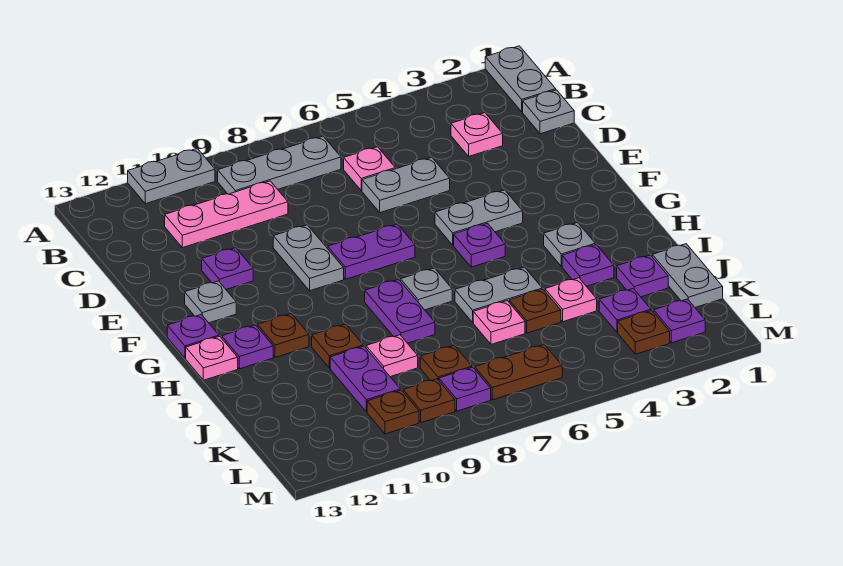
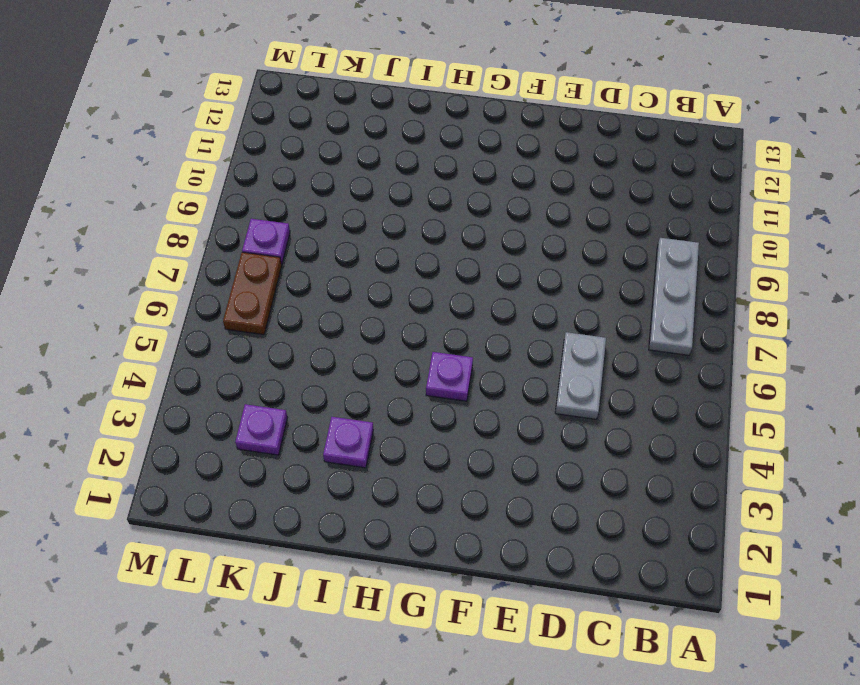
none -> grey plate A1:B1 level 1
none -> grey plate A10:A11 level 1
none -> grey plate C1 level 1
none -> pink plate C3 level 1

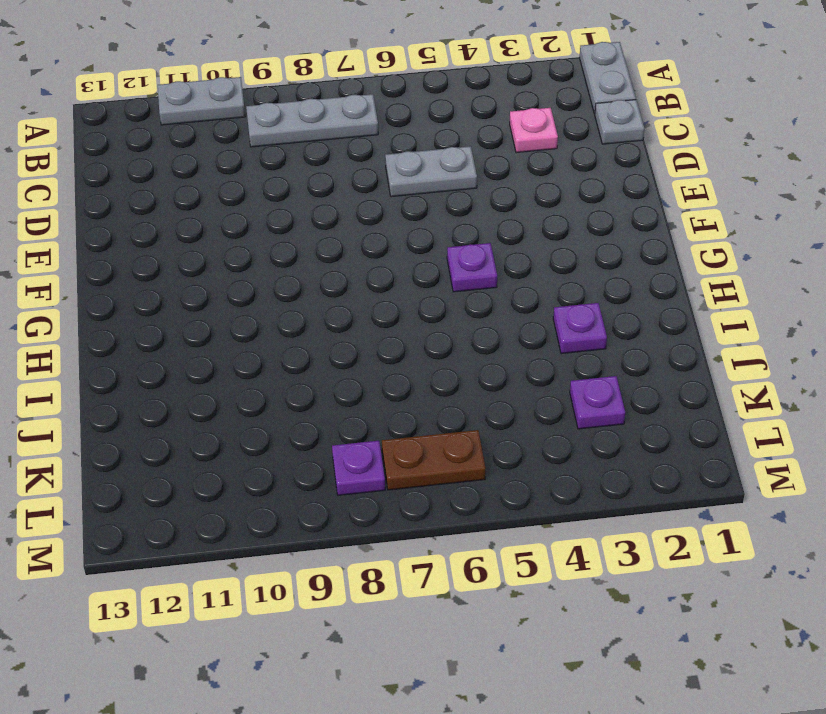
none -> pink plate C6 level 1
none -> pink plate C9:C11 level 1
none -> grey plate E9:F9 level 1
none -> purple plate E11 level 1

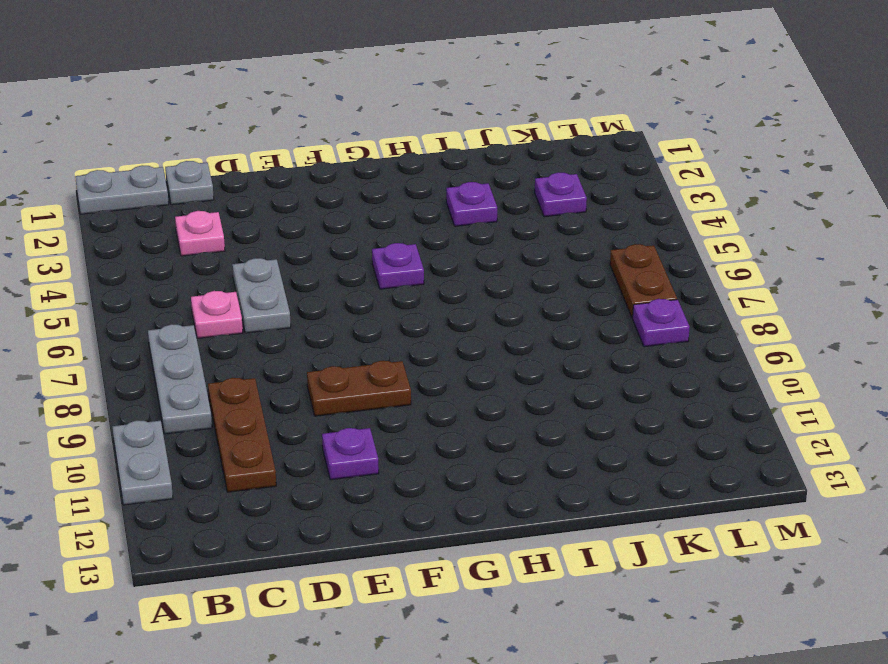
brown plate C9:C11 level 1 -> pink plate C9:C11 level 1
brown plate E9:F9 level 1 -> grey plate E9:F9 level 1
none -> grey plate F4:F5 level 1
none -> purple plate F7:F8 level 1
none -> grey plate F12 level 1
none -> purple plate G13 level 1

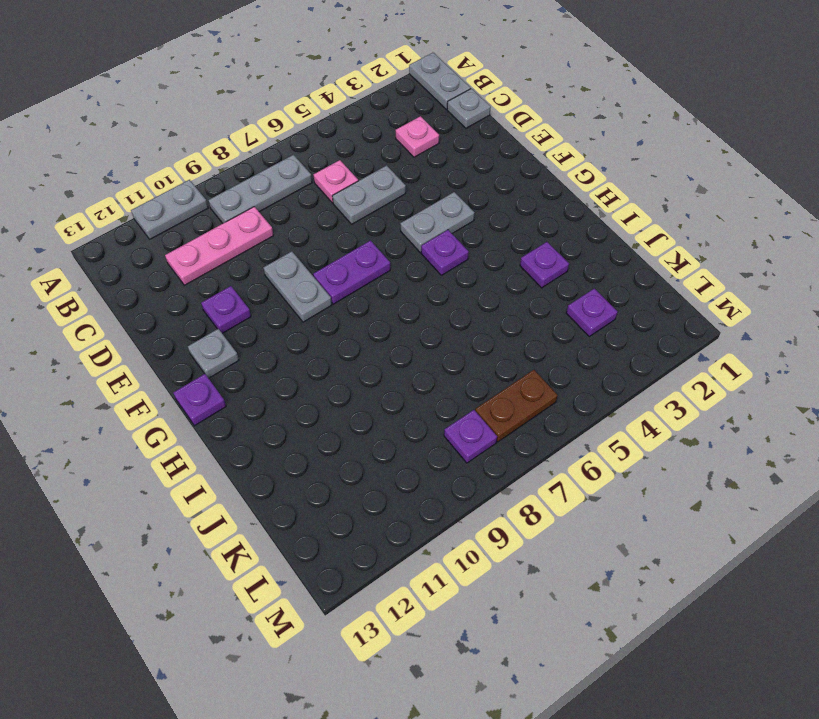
none -> grey plate H3 level 1
none -> grey plate H7 level 1
none -> purple plate H8:I8 level 1
none -> brown plate H11 level 1

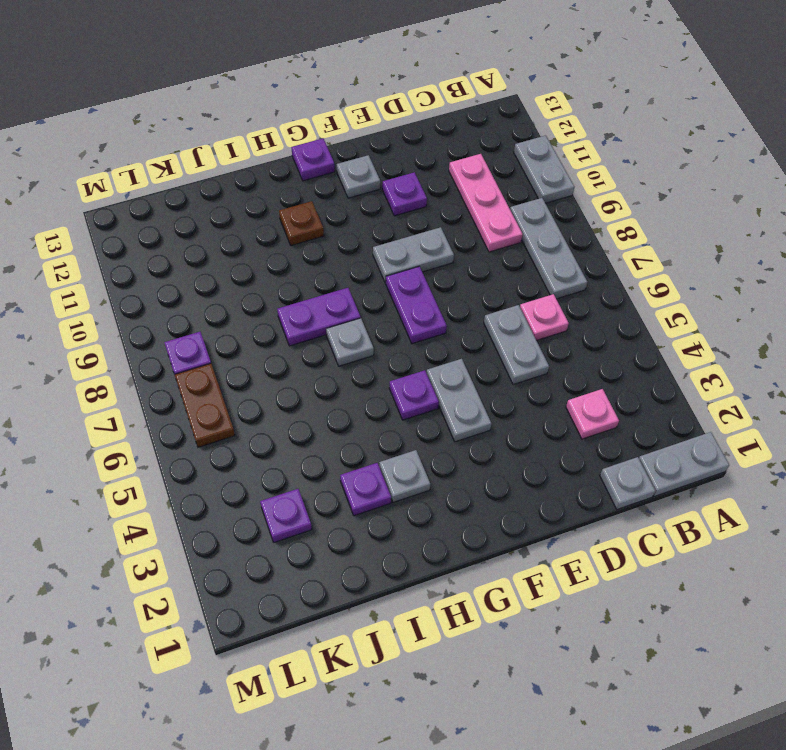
none -> purple plate H12 level 1
none -> pink plate H13 level 1
none -> grey plate I5:I6 level 1
none -> brown plate I10 level 1

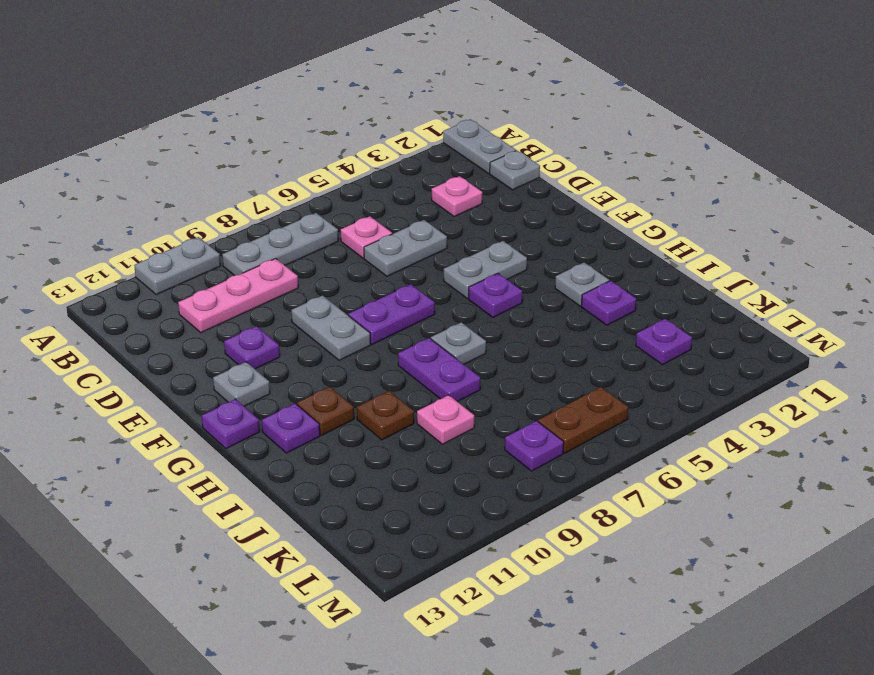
none -> pink plate H13 level 1
none -> grey plate I5:I6 level 1
none -> grey plate J1:K1 level 1
none -> purple plate J2 level 1

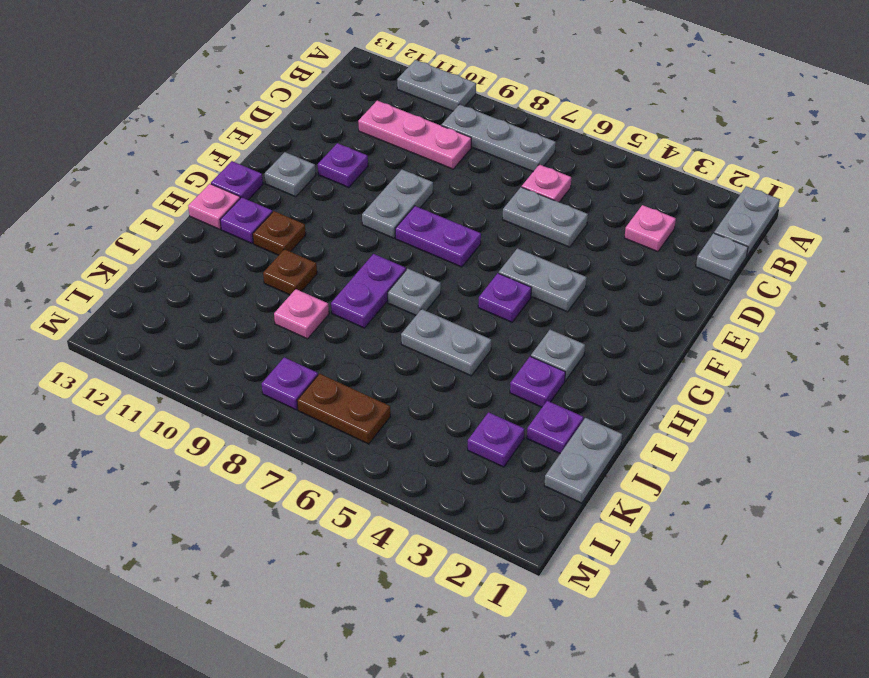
none -> pink plate J4 level 1
none -> brown plate J5 level 1
none -> pink plate J6 level 1
none -> purple plate J10:K10 level 1

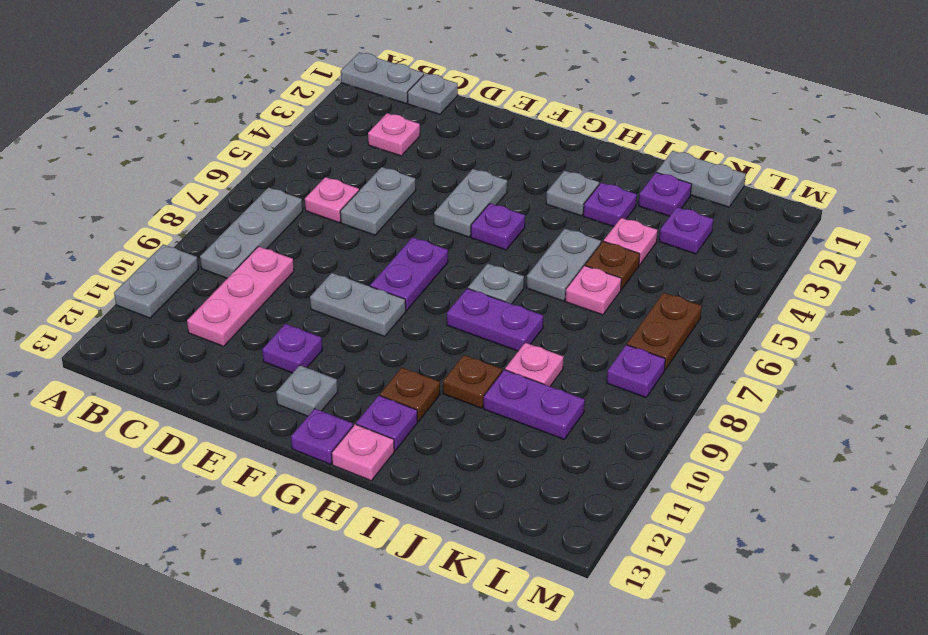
none -> brown plate K8 level 1
none -> purple plate L2 level 1
none -> brown plate L3 level 1
none -> brown plate L9 level 1

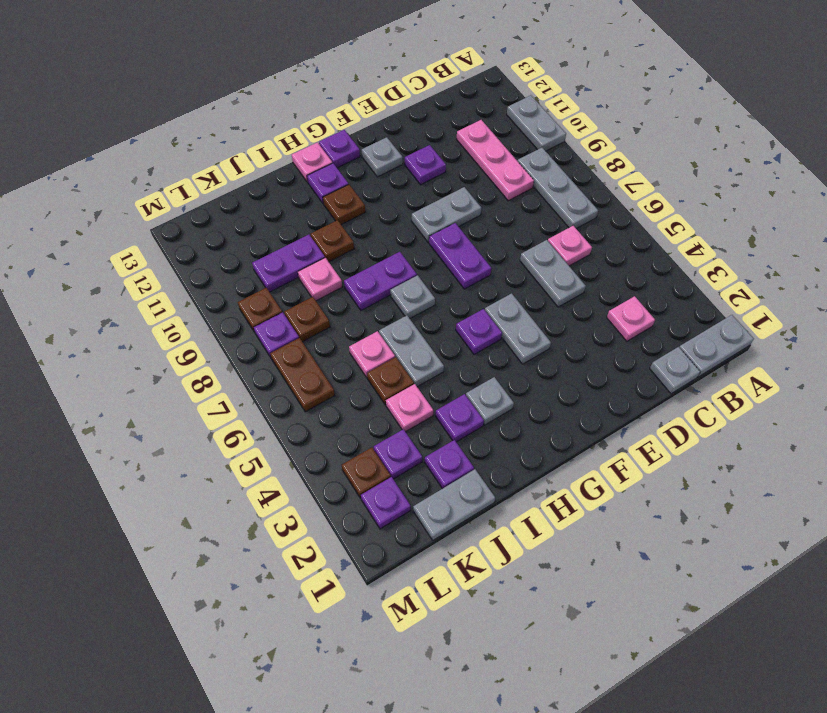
none -> brown plate L10 level 1

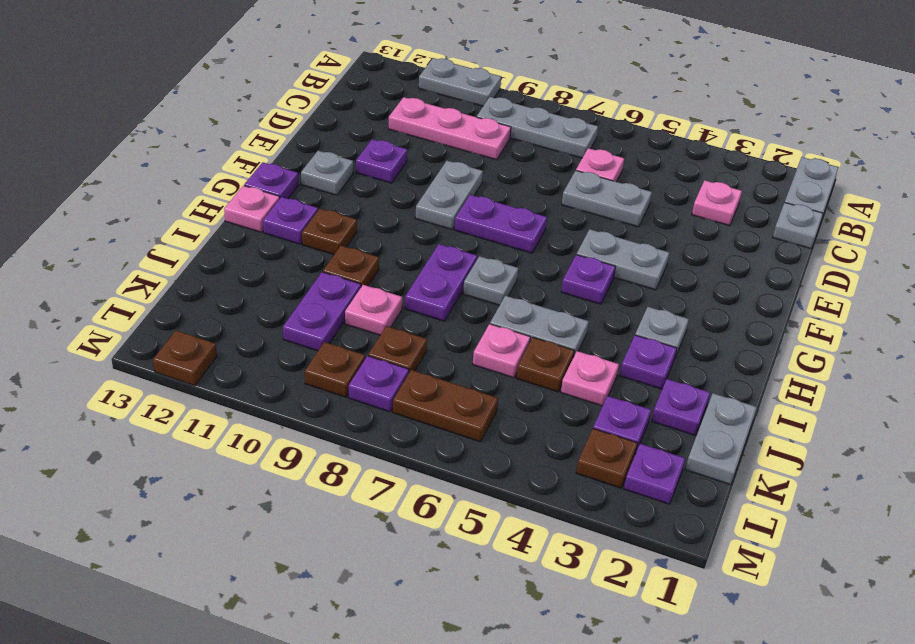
brown plate M12 level 1 -> brown plate L10 level 1

